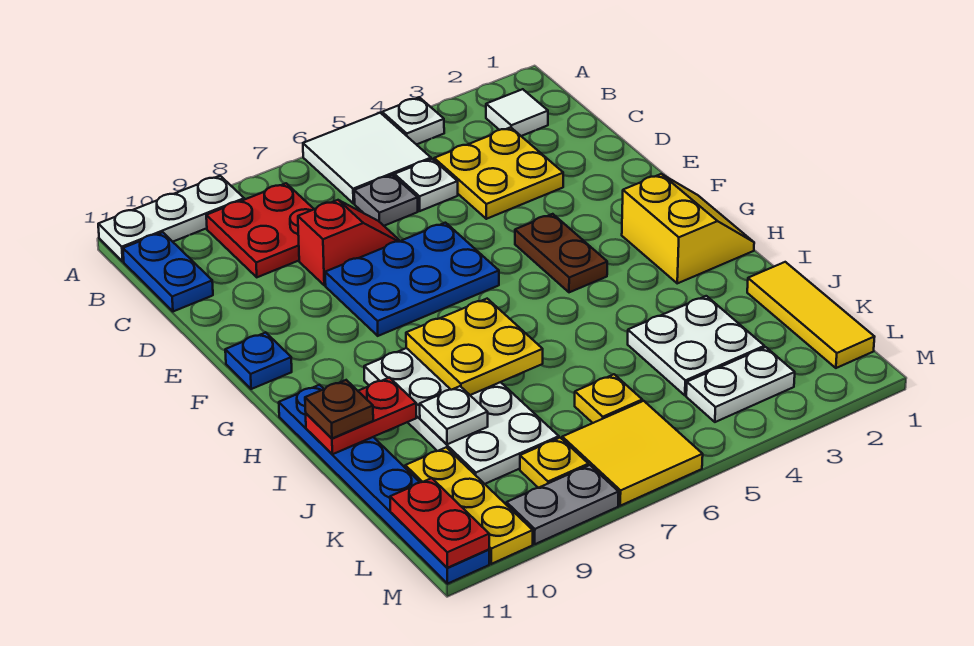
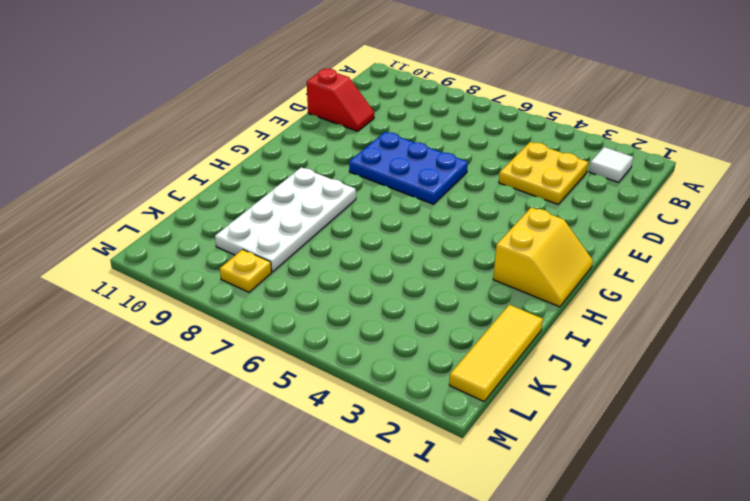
red slope D10:D11 level 1 top 11 -> red slope D7:D8 level 1 top 8
none -> white plate A4 level 1
none -> white tile A5:B6 level 1
none -> white plate A9:A11 level 1

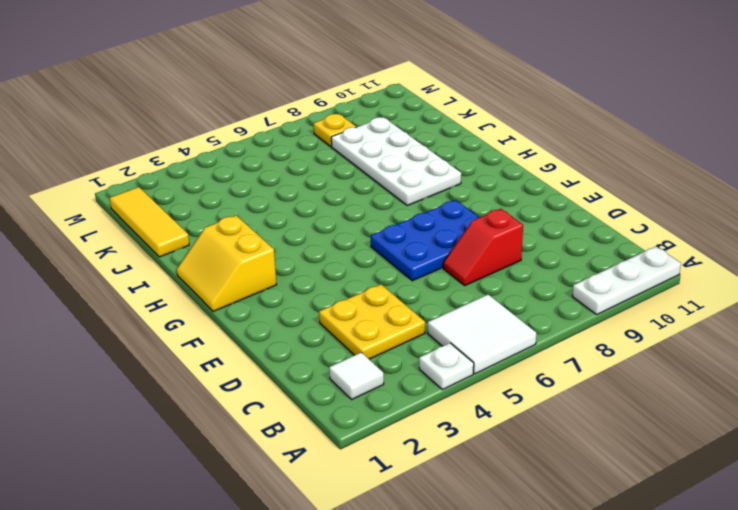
none -> red plate B8:C9 level 1
none -> blue plate B11:C11 level 1
none -> white plate C5 level 1

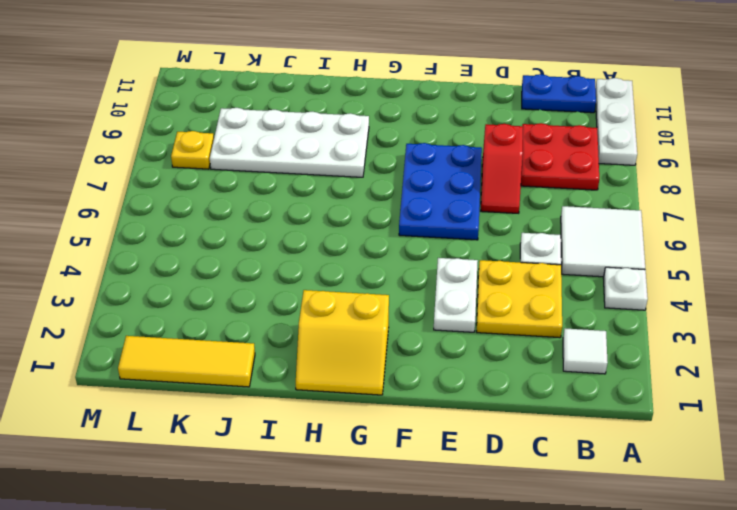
white plate E3:E4 level 1 -> white plate L3:L4 level 1
none -> grey plate C6 level 1
none -> brown plate F4:G4 level 1
none -> blue plate F11 level 1

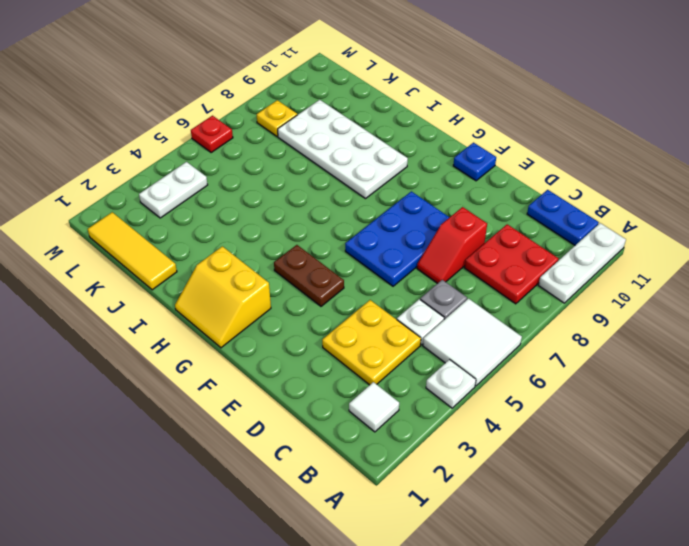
red plate M6 level 1 -> yellow tile L6:M7 level 1
none -> blue plate H11:M11 level 1
none -> white plate J3:K4 level 1
none -> yellow plate K6 level 1

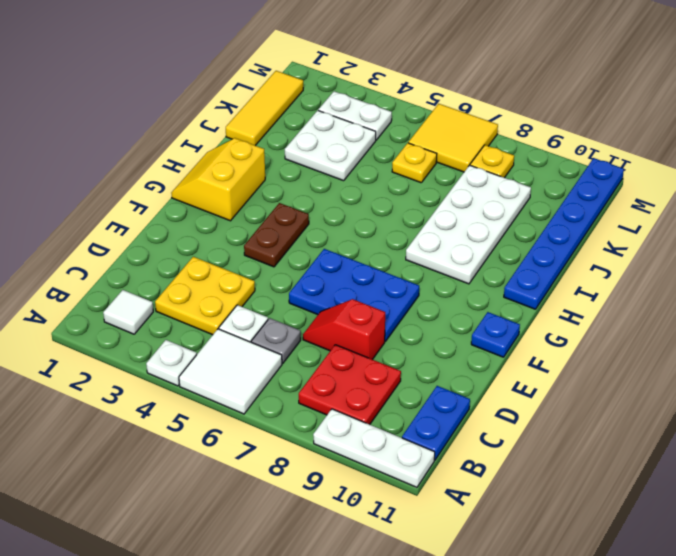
none -> yellow plate K10:M10 level 1
none -> grey plate M8:M9 level 1
none -> yellow plate H7:I8 level 2

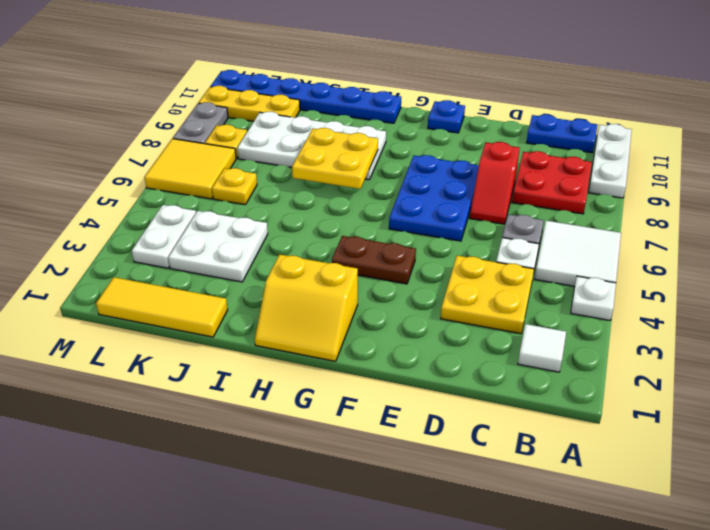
none -> red plate I10:I11 level 2
none -> white plate J9 level 2
none -> red plate L11:M11 level 2

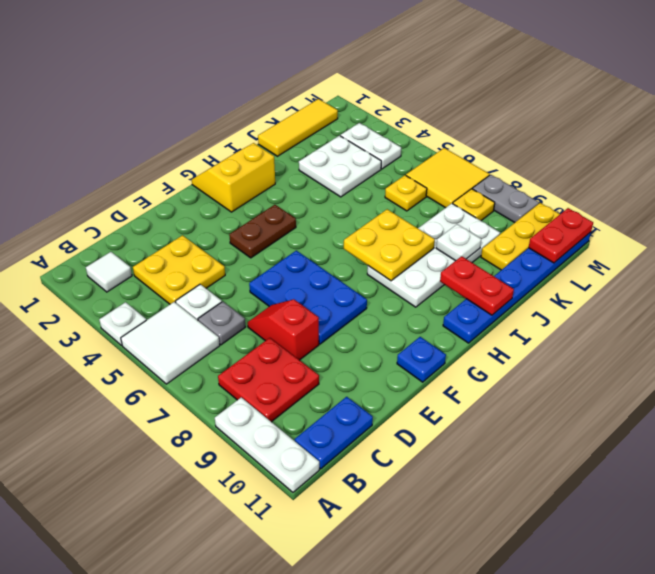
none -> brown plate I11 level 3

